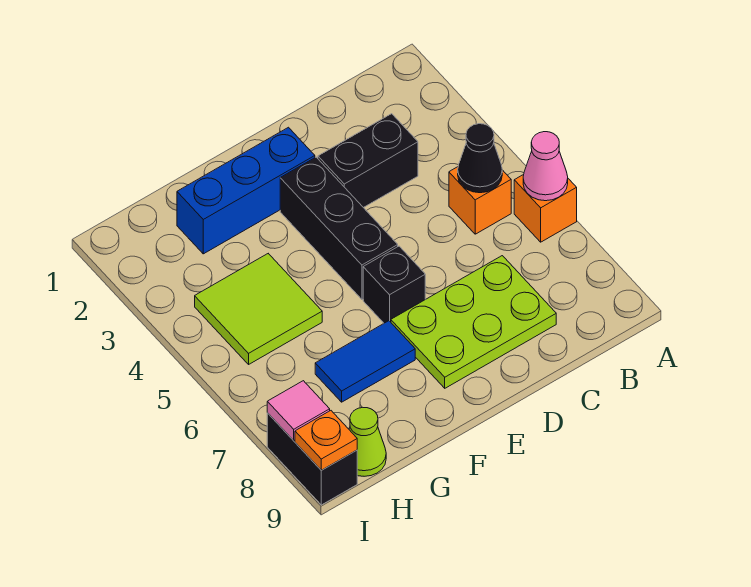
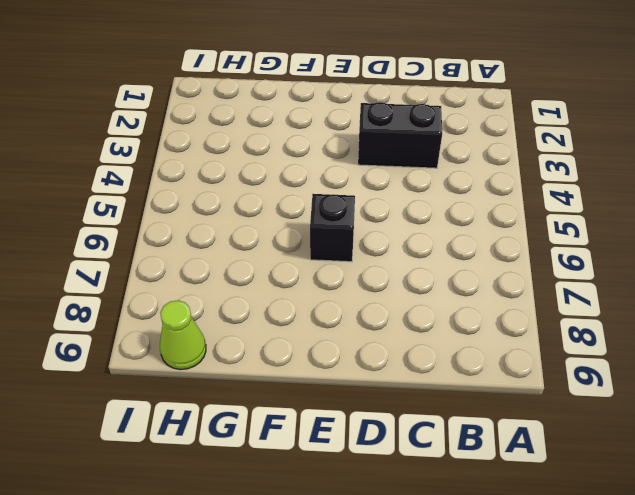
none -> orange brick A6 level 1
none -> orange brick B5 level 1
none -> lime plate C7:E8 level 1

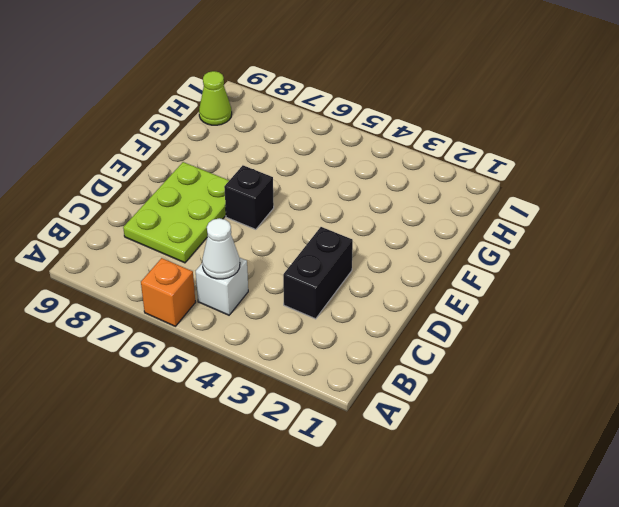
white brick B5 level 1 -> orange brick B5 level 1
white cone B5 level 2 -> black cone B5 level 2
none -> blue brick E2:G2 level 1
none -> black brick E3:E5 level 1
none -> blue tile F7:G7 level 1

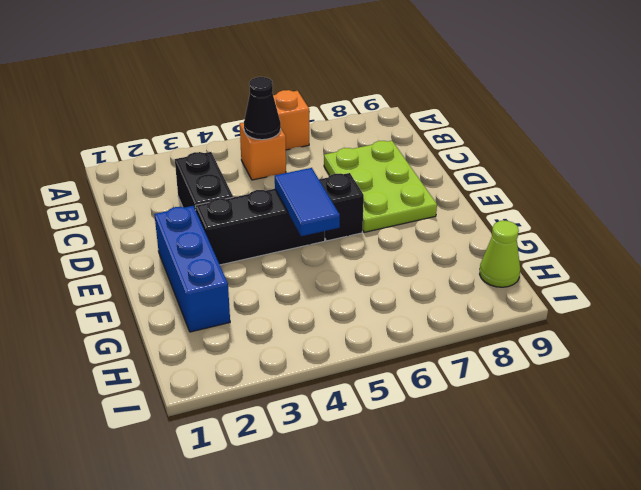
blue tile E5:F5 level 2 -> blue tile F7:G7 level 1
none -> lime tile G4:H5 level 1
none -> black brick I8:I9 level 1
none -> pink cone A6 level 2

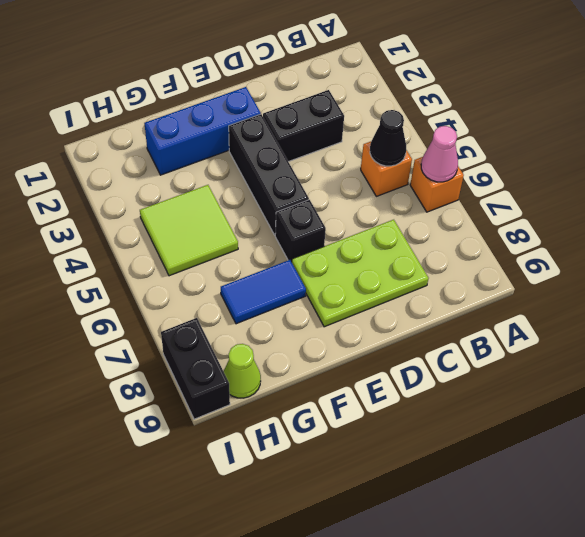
none -> pink tile I8 level 2
none -> orange plate I9 level 2

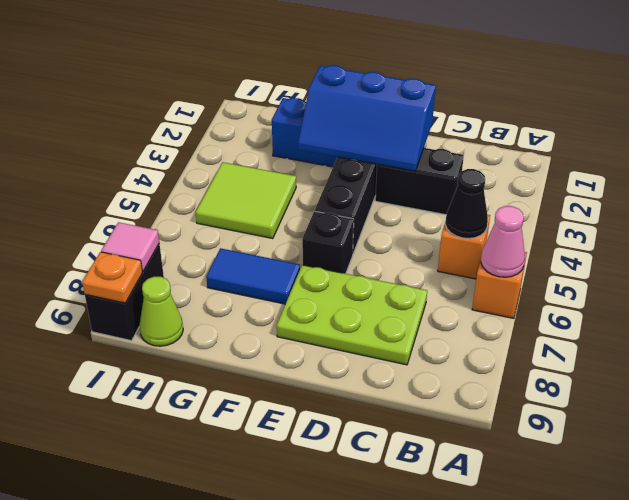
blue slope D2:F3 level 2 top 2 -> none

